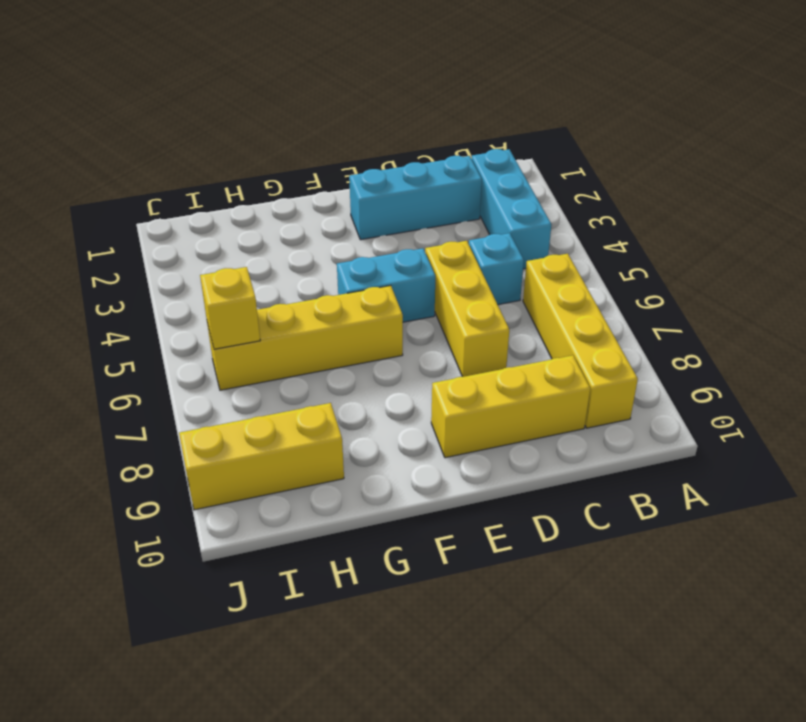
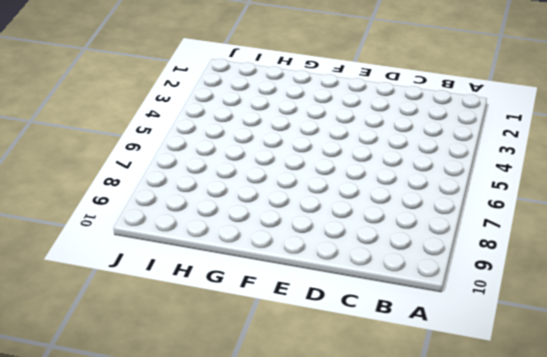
none -> cyan brick B2:B4 level 1
none -> yellow brick B6:B9 level 1

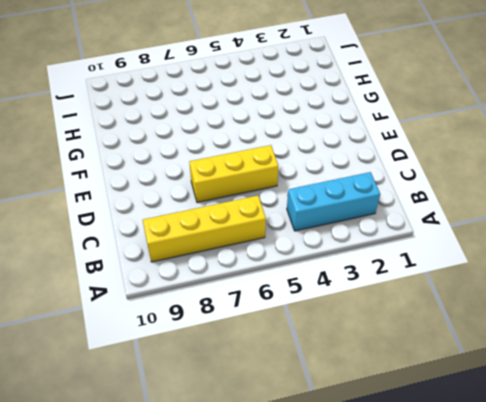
none -> cyan brick C2:E2 level 1
none -> cyan brick C5 level 1

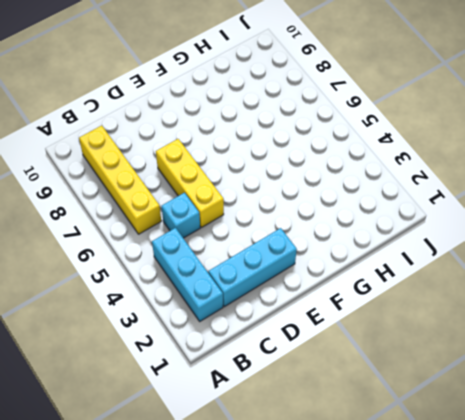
none -> yellow brick C9:E9 level 1
none -> cyan brick E5:F5 level 1

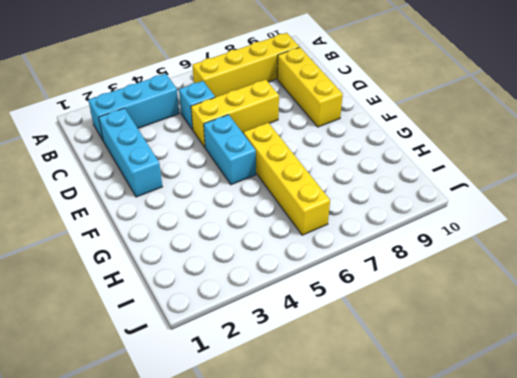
none -> yellow brick H9:J9 level 1
none -> yellow brick I6 level 2

